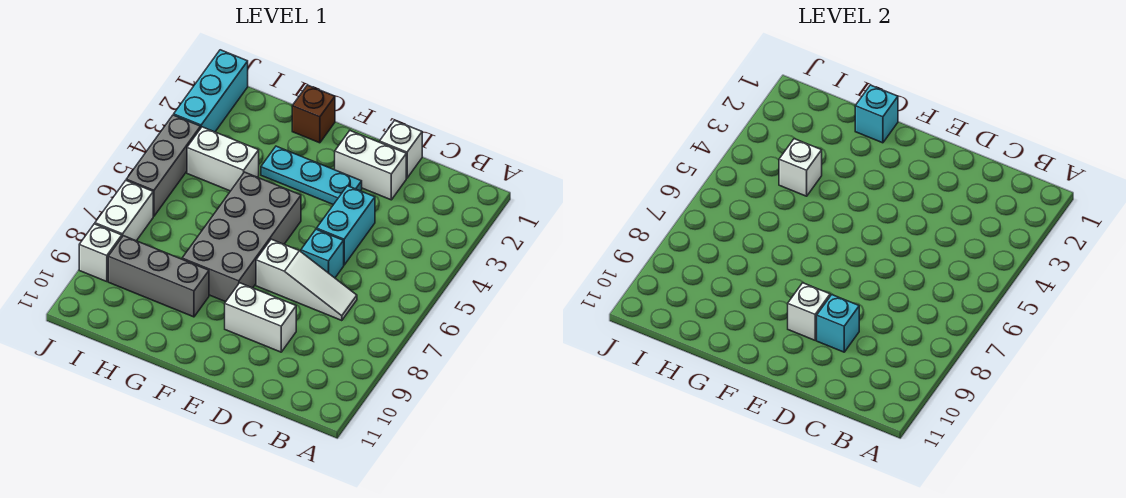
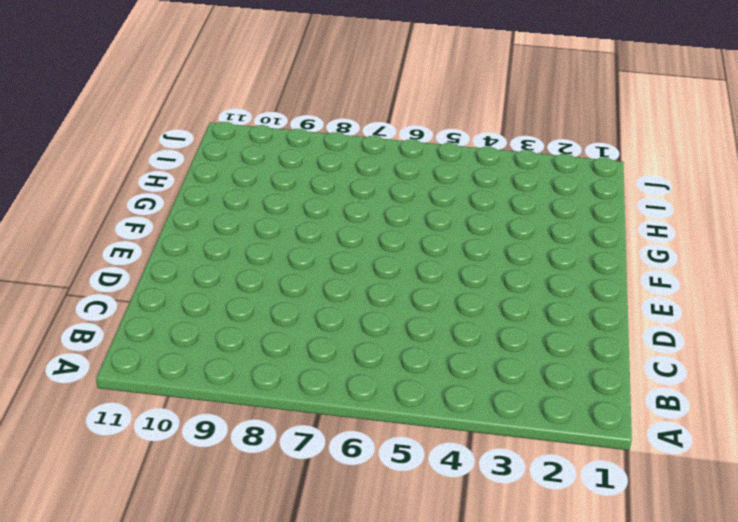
none -> white slope C7:E7 level 1 top E
none -> white brick D1 level 1
none -> white brick D2:E2 level 1

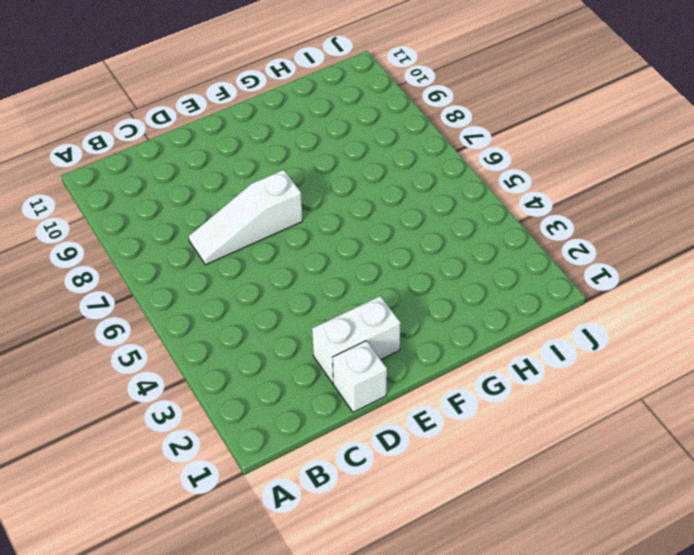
none -> cyan brick D4:D5 level 1
none -> cyan brick D6 level 1
none -> white brick D9:E9 level 1

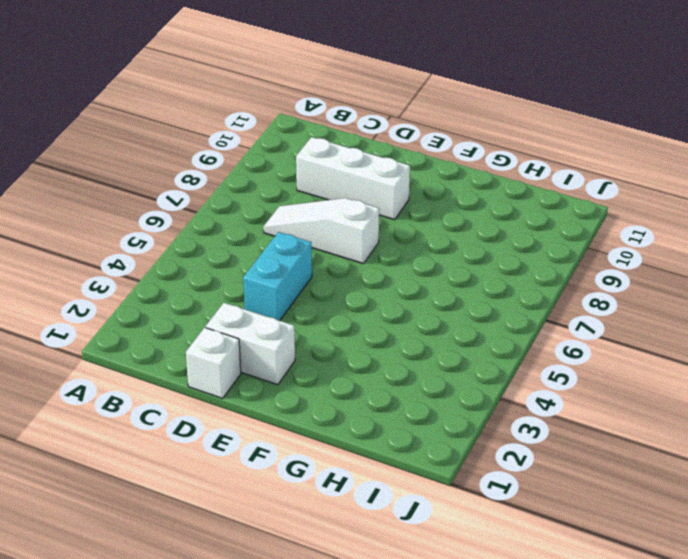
white brick C9:E9 level 1 -> white brick D9:E9 level 1
none -> cyan brick D6 level 1
none -> cyan plate E3:G3 level 1
none -> grey brick F5:G8 level 1

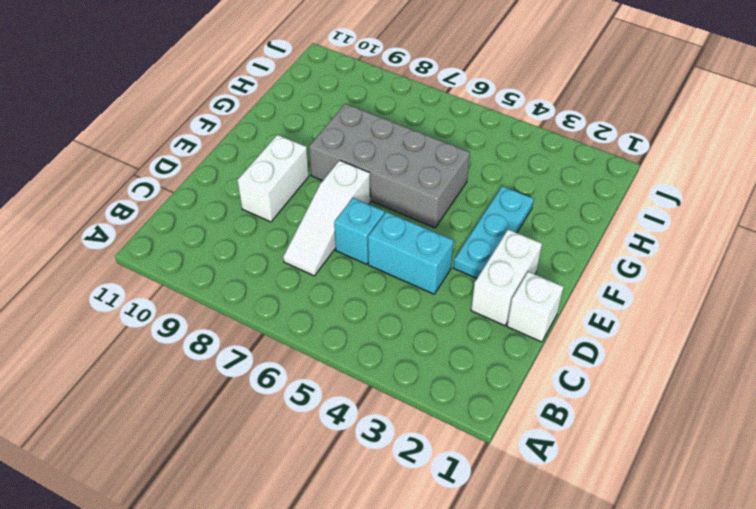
none -> brown brick G1 level 1
none -> grey brick G9:I9 level 1
none -> white brick H4:I4 level 1

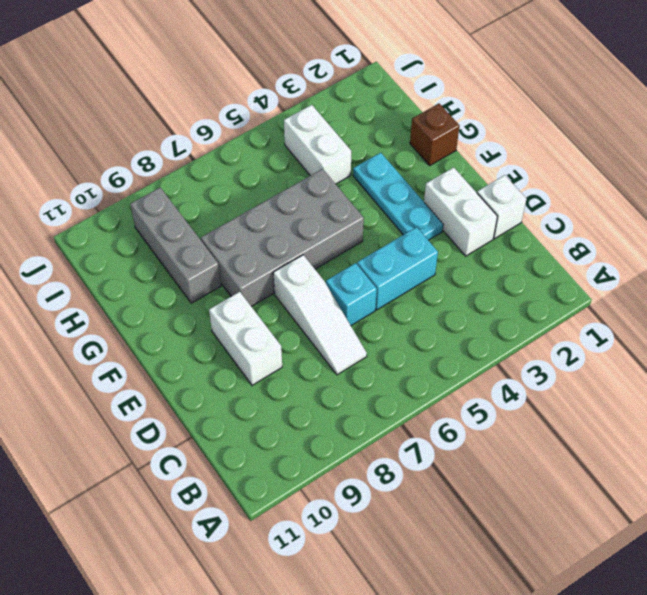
none -> cyan brick J1:J3 level 1
none -> grey brick J4:J6 level 1
none -> white brick J7:J8 level 1

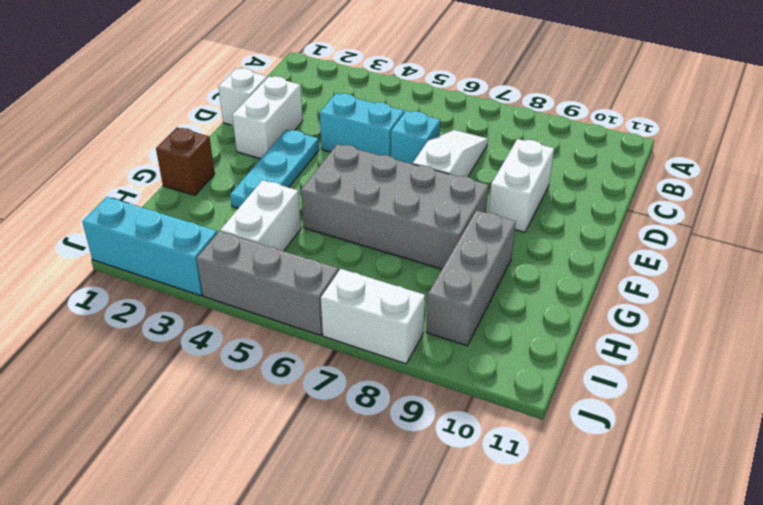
none -> white brick J9 level 1
none -> cyan brick D9 level 2
none -> white brick E9 level 2

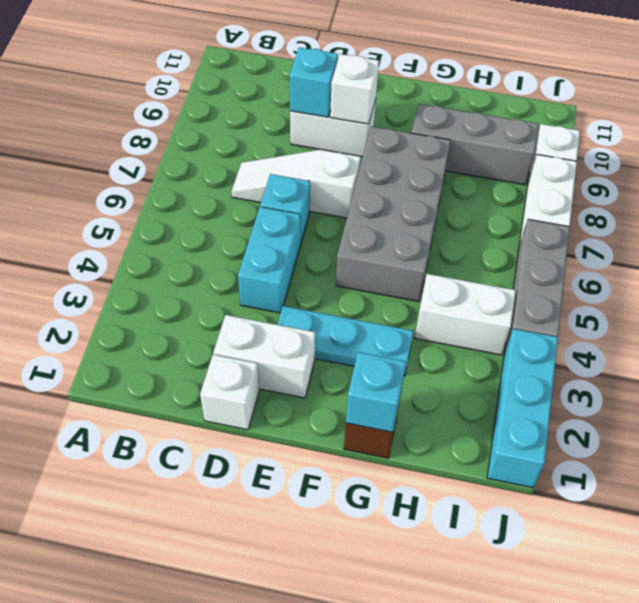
none -> white brick H4 level 2

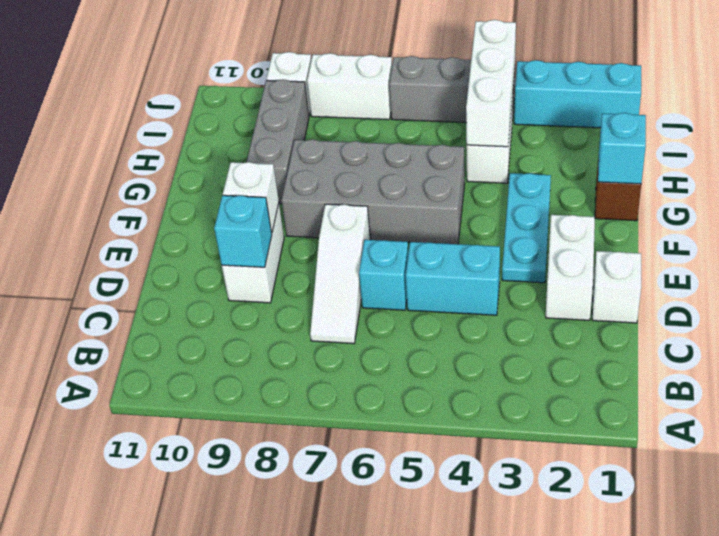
white brick H4:J4 level 2 -> white brick H4 level 2

